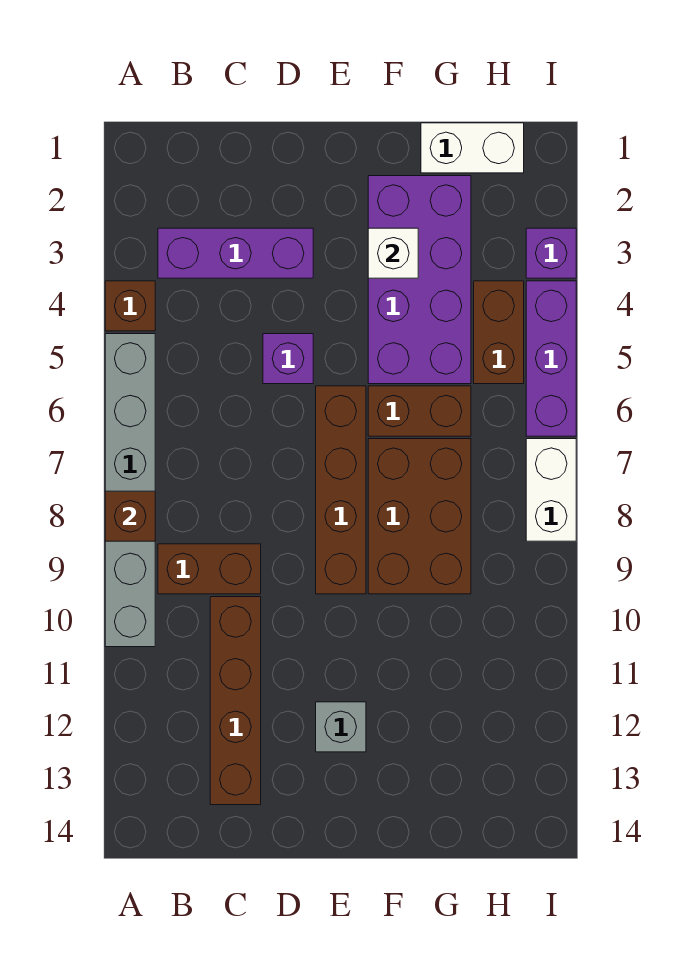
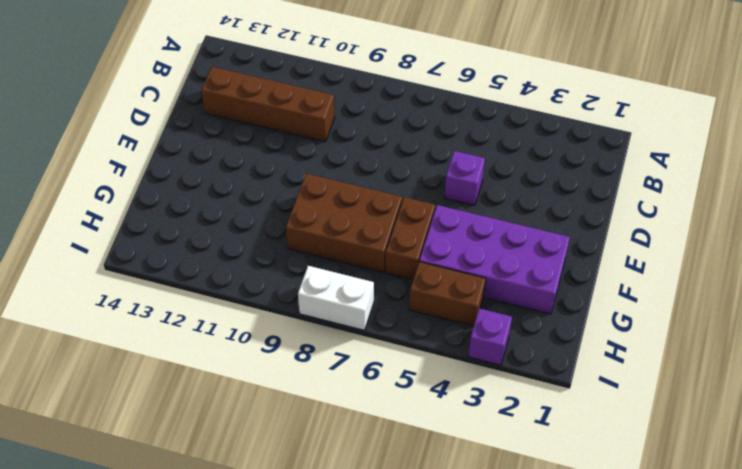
none -> brown brick A4 level 1
none -> grey brick A5:A10 level 1
none -> purple brick B3:D3 level 1

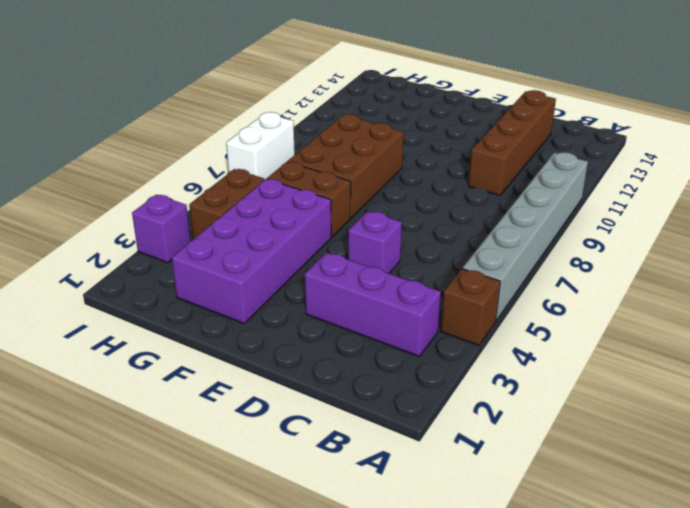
none -> brown brick B9:C9 level 1
none -> brown brick E6:E9 level 1
none -> grey brick E12 level 1

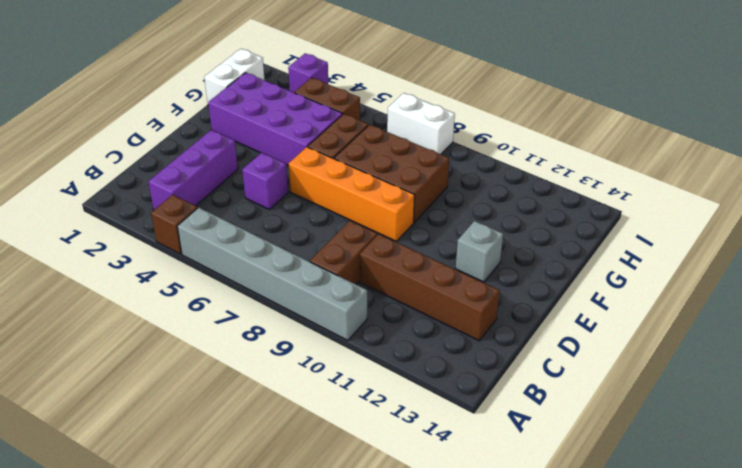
orange brick E6:E9 level 1 -> brown brick E6:E9 level 1
none -> purple brick I4:I6 level 1
none -> brown brick A8 level 2
none -> white brick F3 level 2

